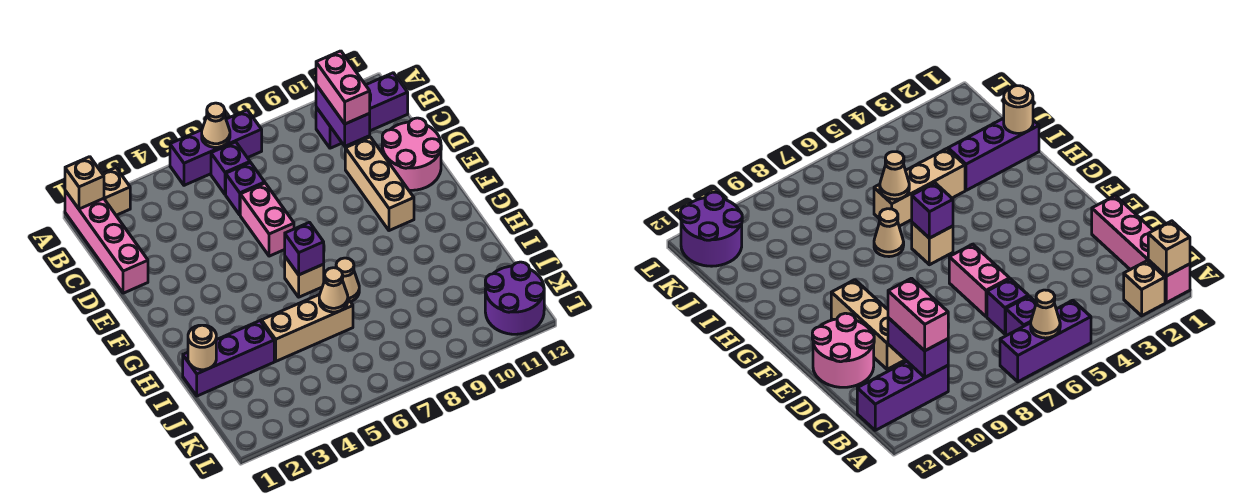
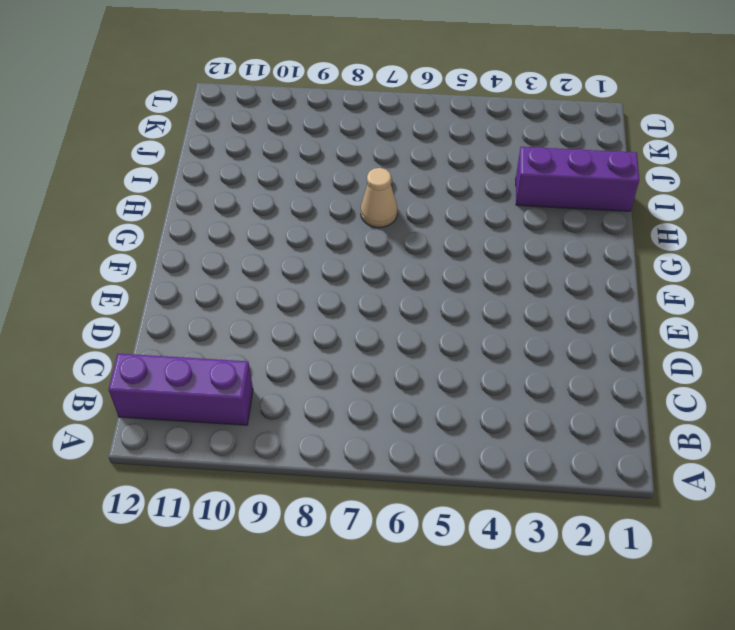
none -> pink brick A1:D1 level 1
none -> tan brick A2 level 1
none -> purple brick A5:A7 level 1

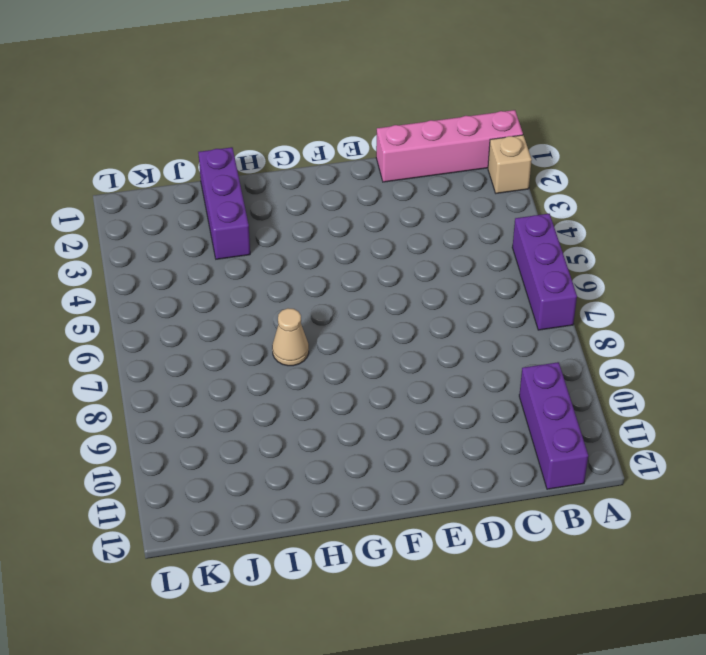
none -> purple brick B6 level 1
none -> purple brick C6 level 1
none -> pink brick D6:E6 level 1

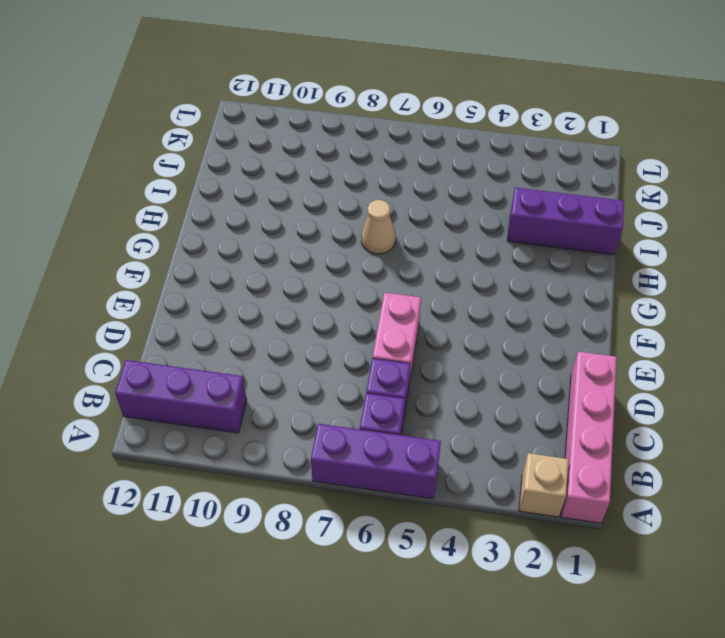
none -> tan brick D10:F10 level 1
none -> pink round brick D11:E12 level 1
none -> tan brick G6 level 1

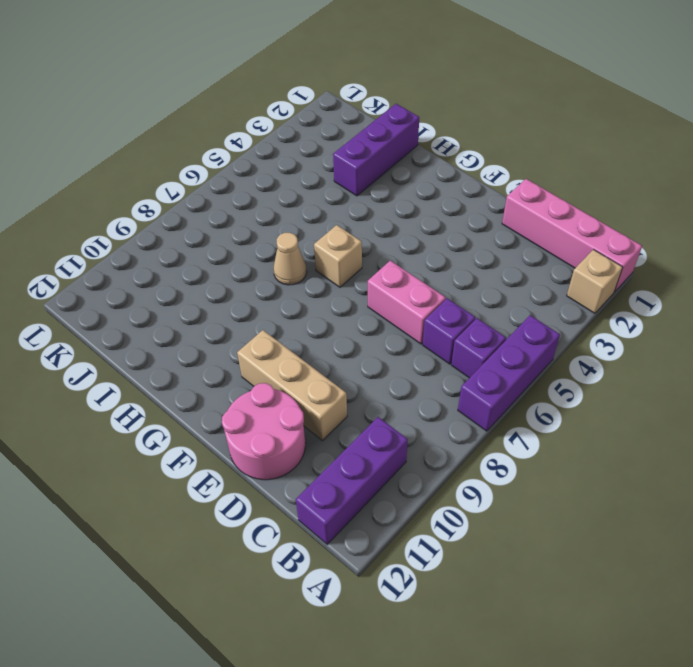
none -> tan brick I4:I6 level 1
none -> purple round brick K11:L12 level 1
none -> tan brick A1 level 2

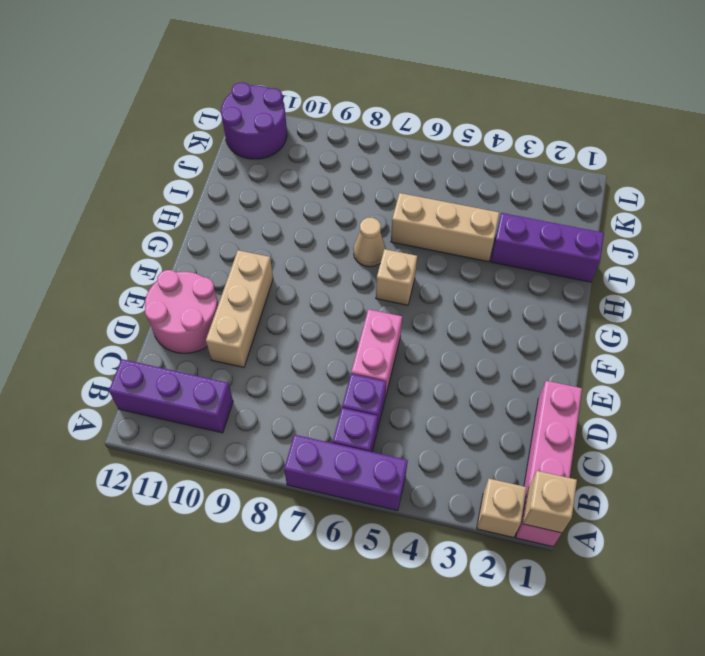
none -> tan cone A6 level 2
none -> purple brick B10:C10 level 2
none -> purple brick G6 level 2

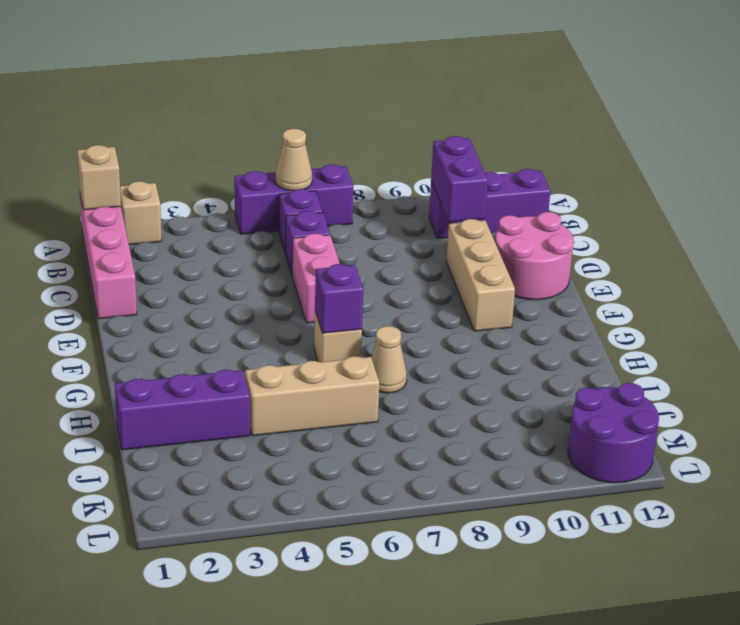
none -> tan round brick I1 level 2
none -> tan cone I6 level 2
none -> pink brick B10:C10 level 3

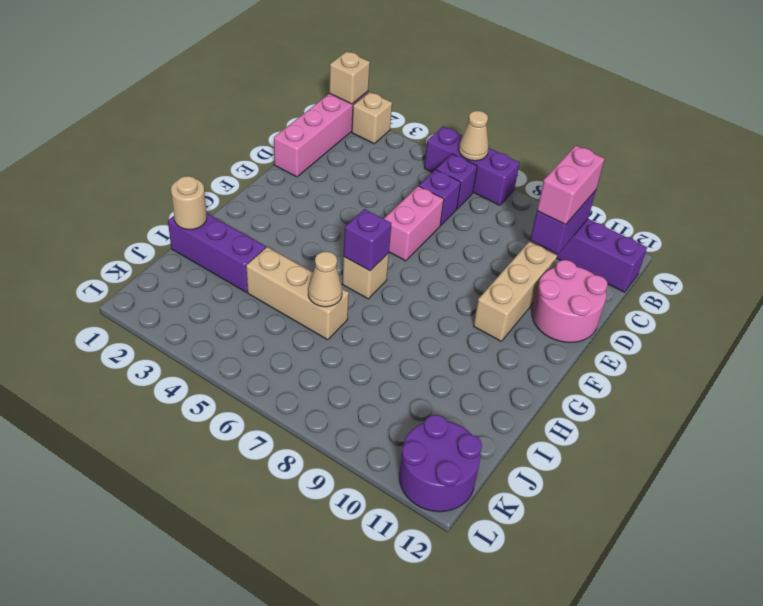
none -> tan cone H7 level 1

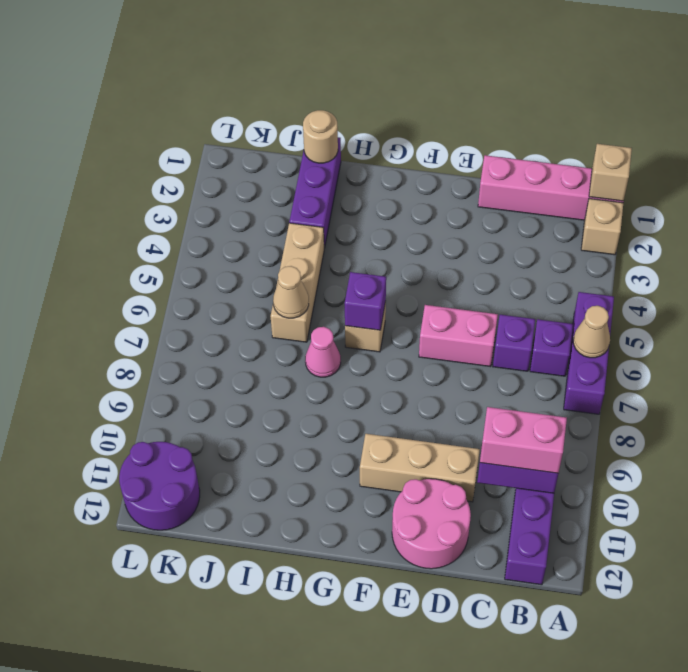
pink cone H7 level 1 -> tan cone H7 level 1

